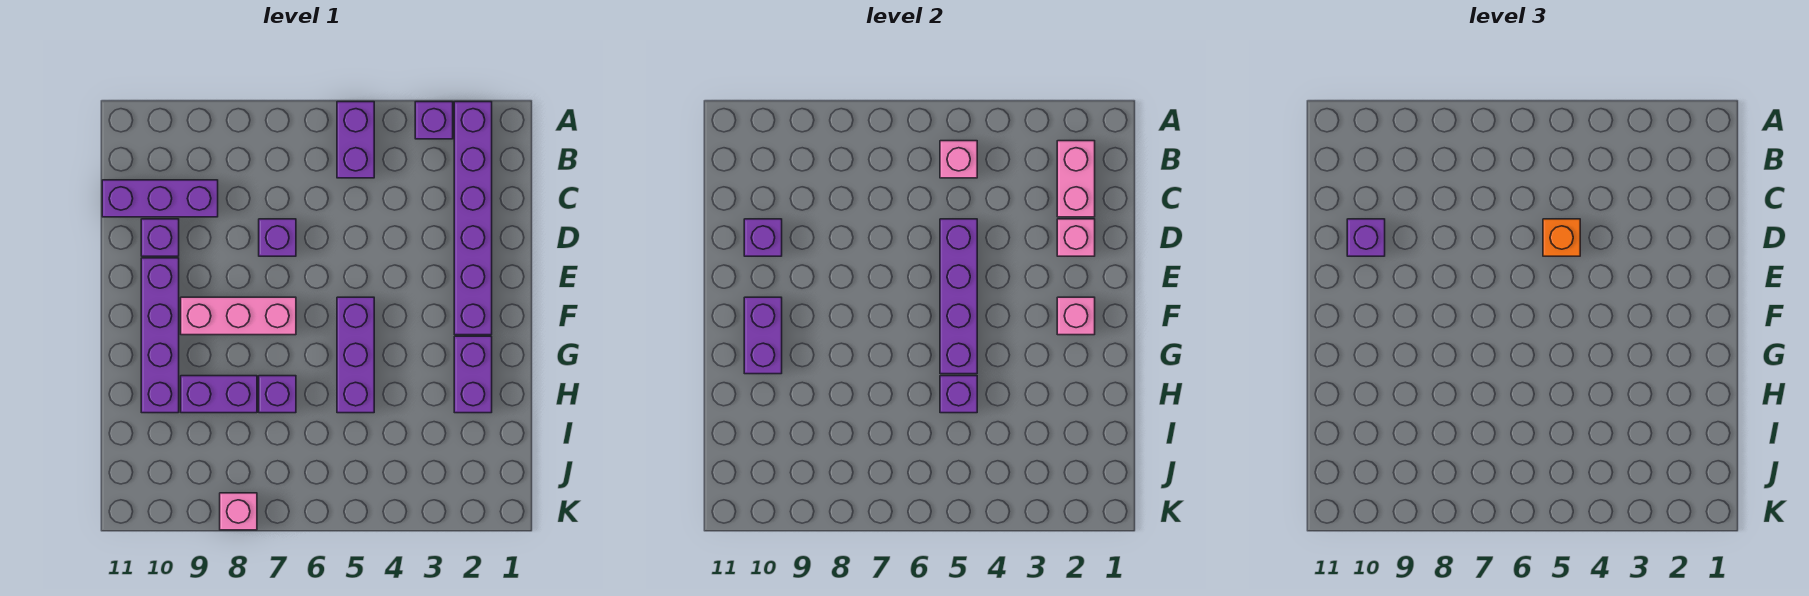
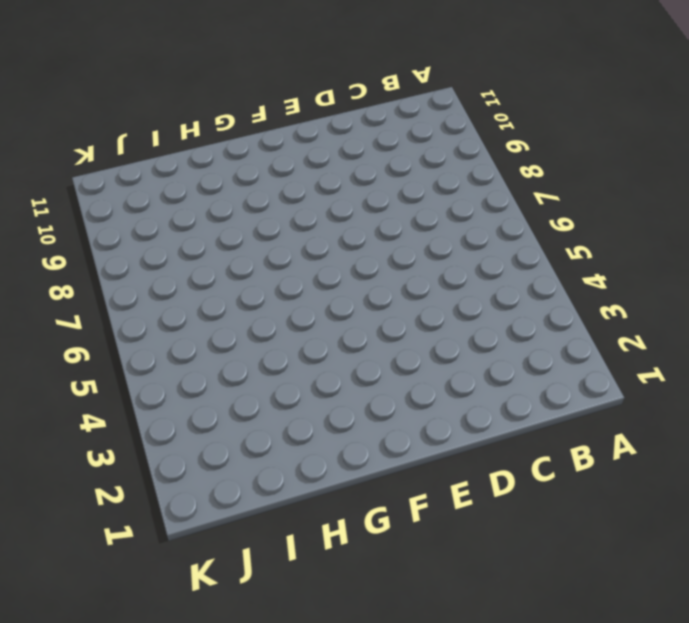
none -> purple brick A2:F2 level 1
none -> purple brick A3 level 1
none -> purple brick A5:B5 level 1

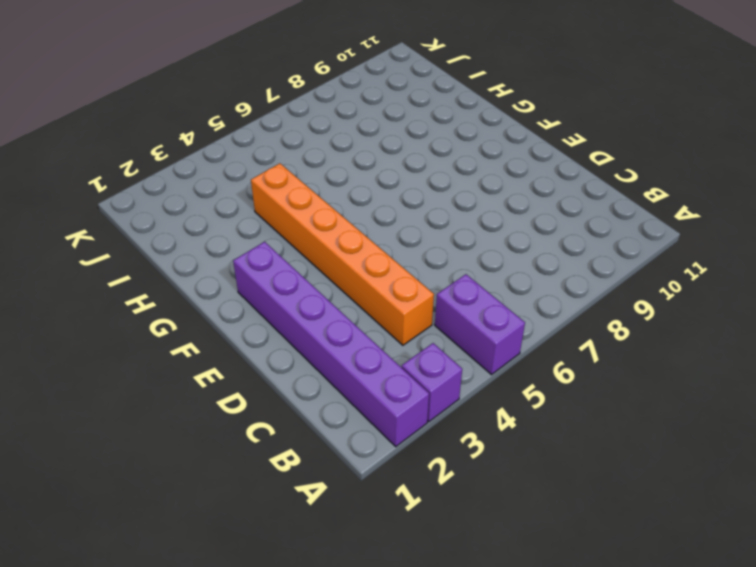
orange brick C4:H4 level 1 -> none
none -> purple brick C9:C11 level 1
none -> purple brick D7 level 1
none -> purple brick D10 level 1

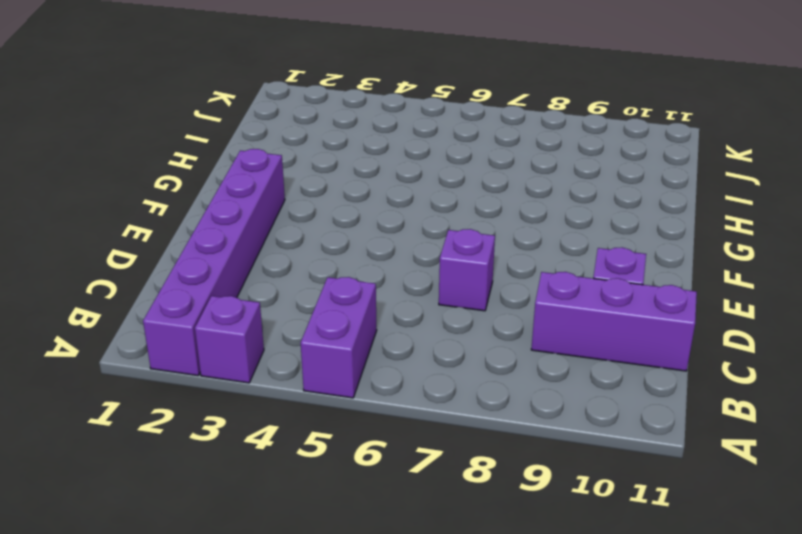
none -> purple brick E10:H10 level 1
none -> purple brick F5:H5 level 1
none -> pink brick F7:F9 level 1

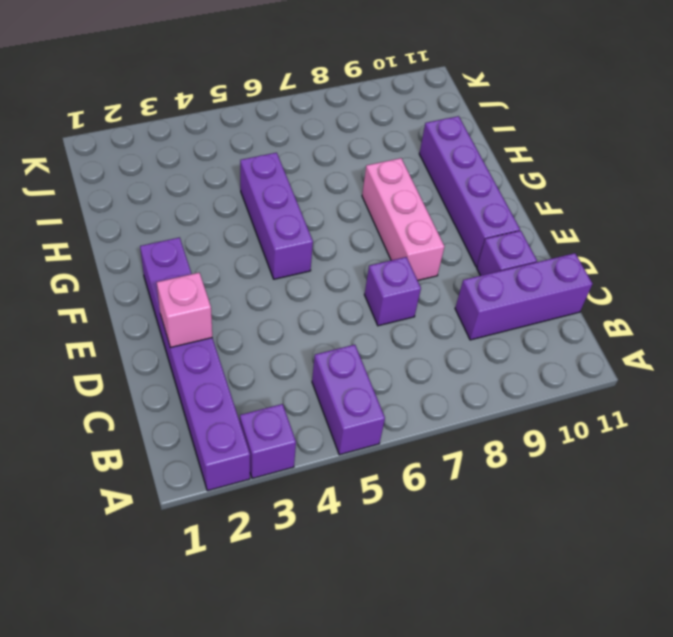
pink brick E8:G8 level 1 -> pink brick F7:F9 level 1
none -> purple brick G2:H2 level 1
none -> purple brick H7 level 1
none -> purple brick H8:H9 level 1

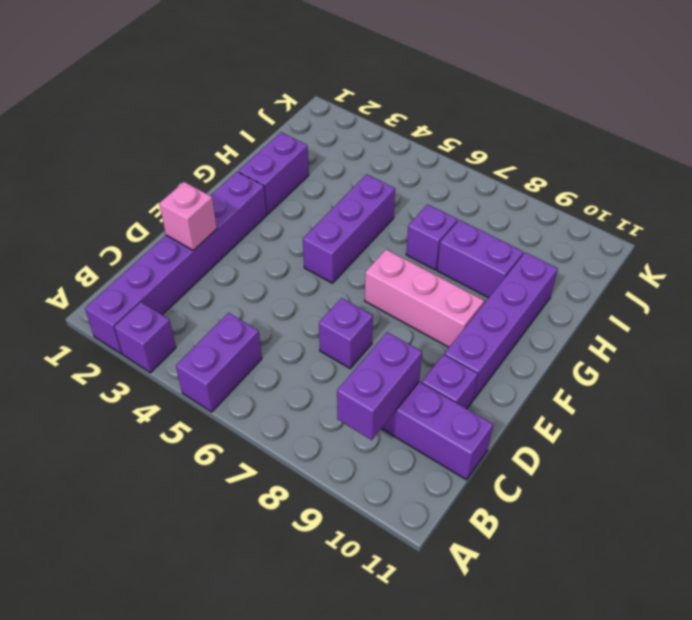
purple brick B9:C9 level 2 -> purple brick F10:G10 level 2
none -> pink brick K8 level 1
none -> pink brick B2:C2 level 2
none -> pink brick B5 level 2

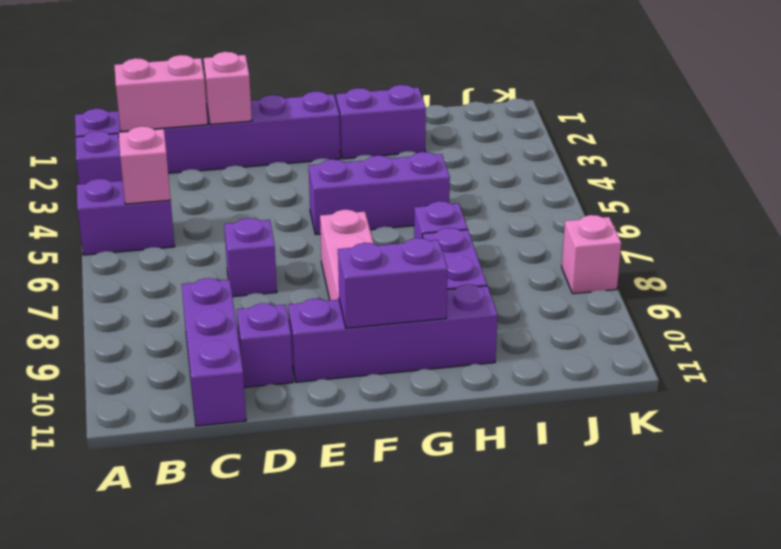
none -> purple brick D5:G5 level 2
none -> purple brick D10 level 2
none -> pink brick F2 level 2

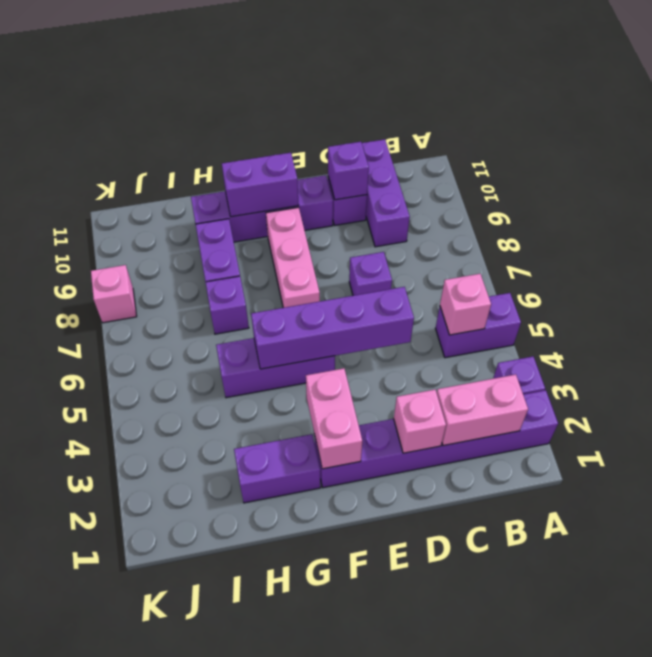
pink brick F2:F3 level 2 -> pink brick F2 level 2
none -> purple brick H5 level 2
none -> orange brick D5 level 3
none -> purple brick D10 level 3

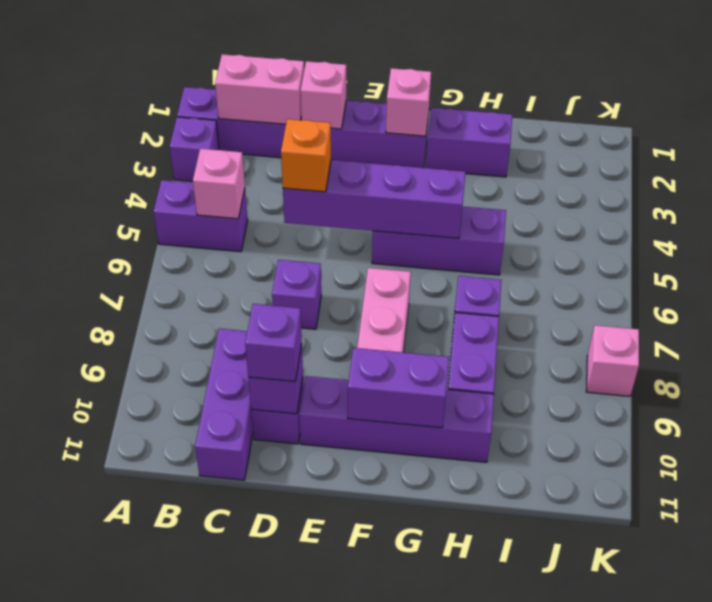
none -> purple brick H5 level 2

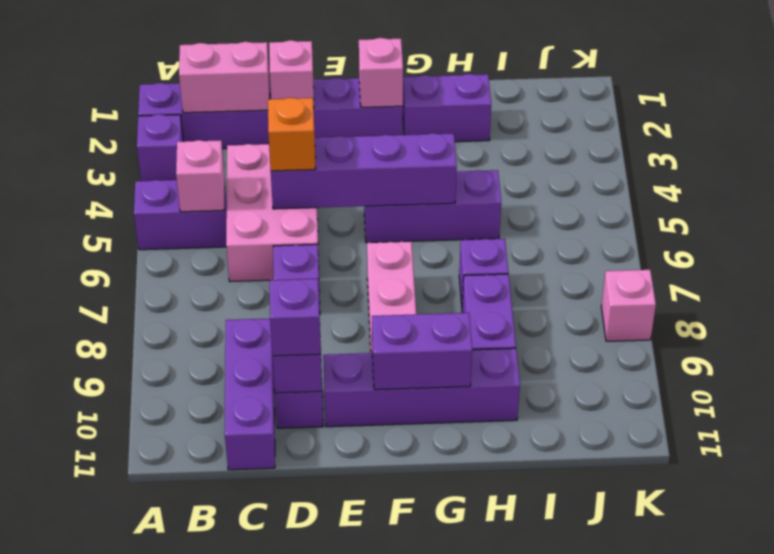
pink brick C4:D6 level 1 -> none
none -> purple brick H5 level 2

